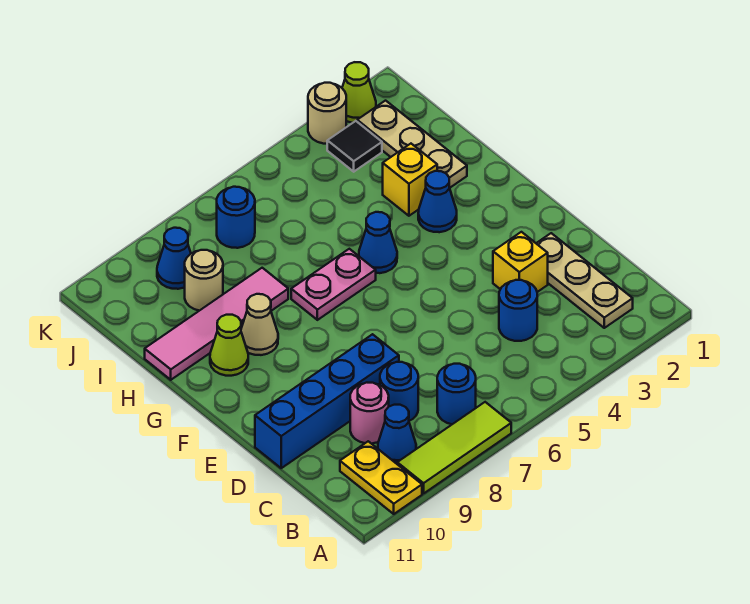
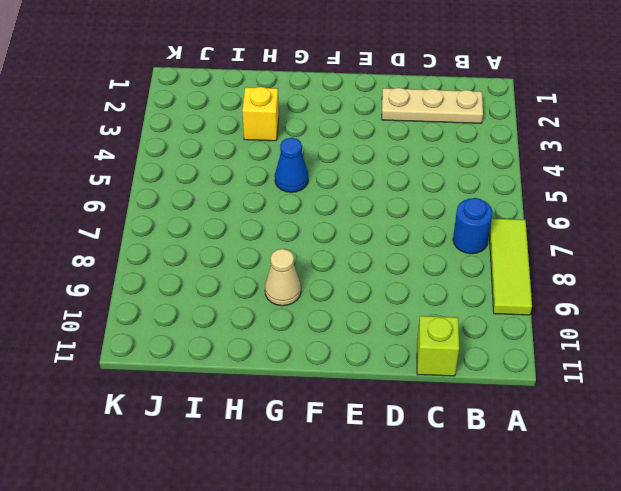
lime brick C11 level 1 -> none
none -> yellow plate A10:B10 level 1
none -> blue cone B9 level 1
none -> blue round brick C4 level 1

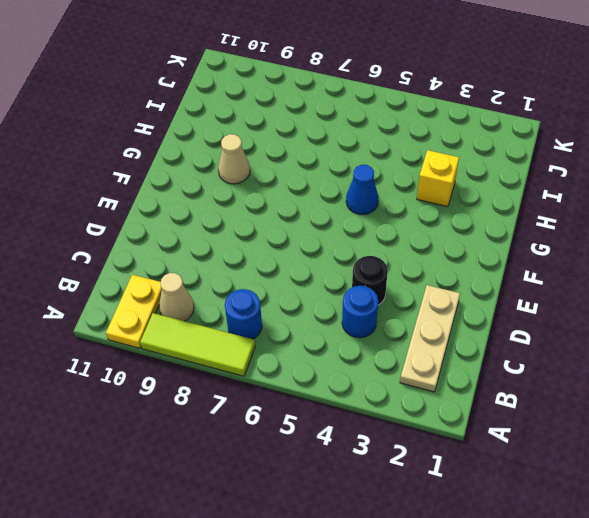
tan cone B9 level 1 -> blue cone B9 level 1
black round brick D4 level 1 -> none
none -> blue round brick C8 level 1
none -> pink round brick C9 level 1
none -> yellow brick D3 level 1

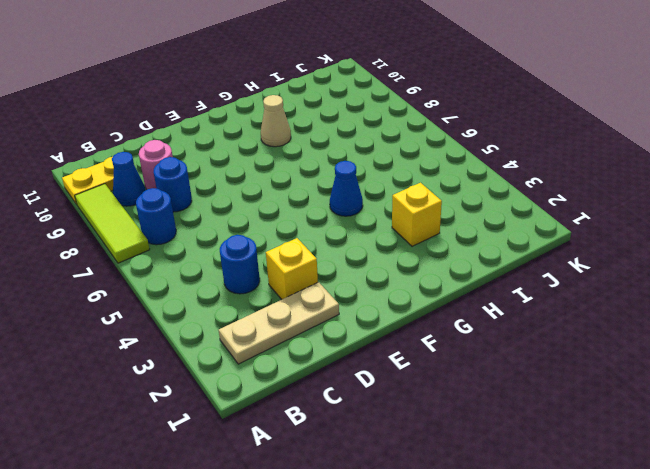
none -> blue brick D8:D11 level 1
none -> blue cone G3 level 1
none -> pink plate G6:G7 level 1

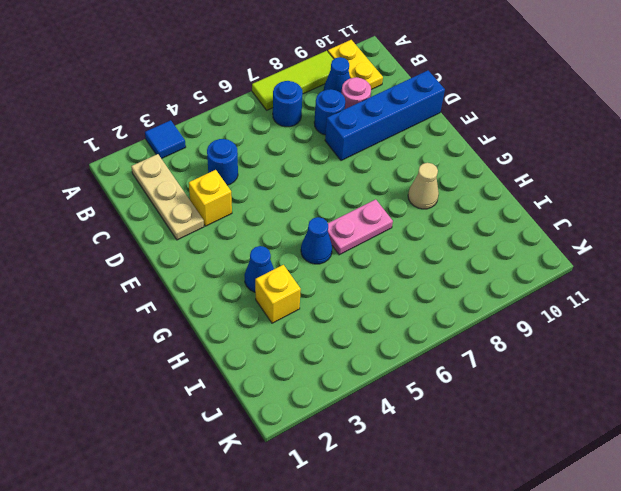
blue tile A3 level 1 -> none
none -> lime cone G10 level 1
none -> tan plate H2:J2 level 1
none -> pink tile H8:H11 level 1

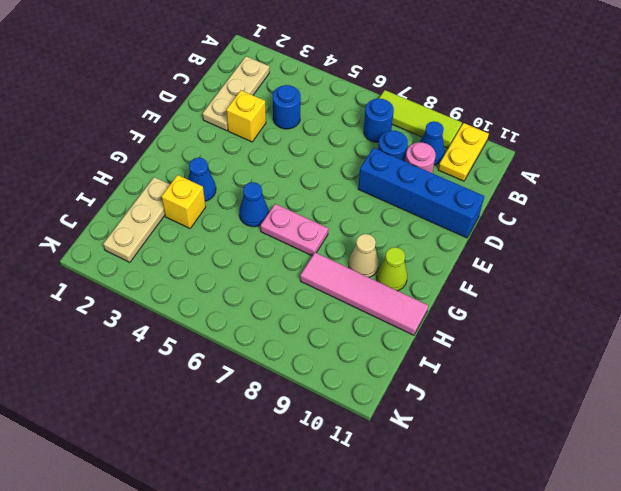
none -> tan round brick I9 level 1
none -> black tile J3 level 1
none -> blue round brick J7 level 1

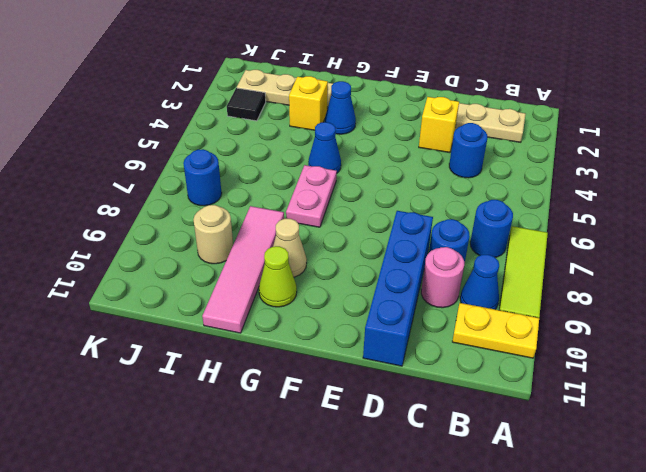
none -> blue cone J9 level 1
none -> lime cone K2 level 1
none -> tan round brick K3 level 1

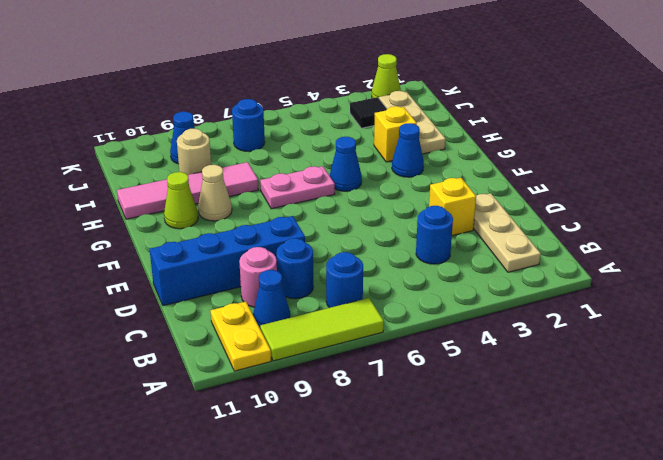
none -> tan round brick K3 level 1

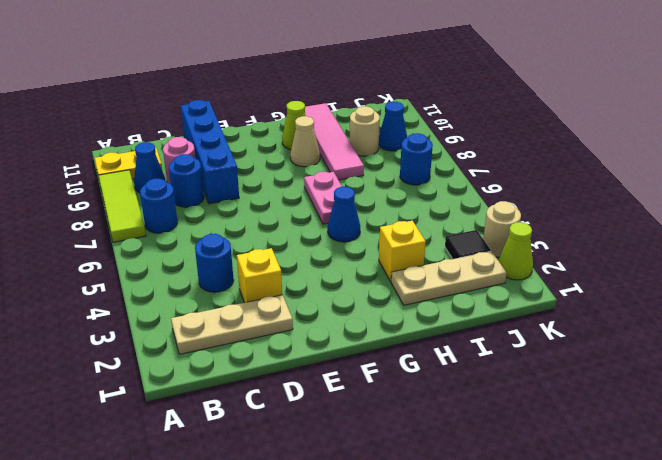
none -> blue cone G3 level 1

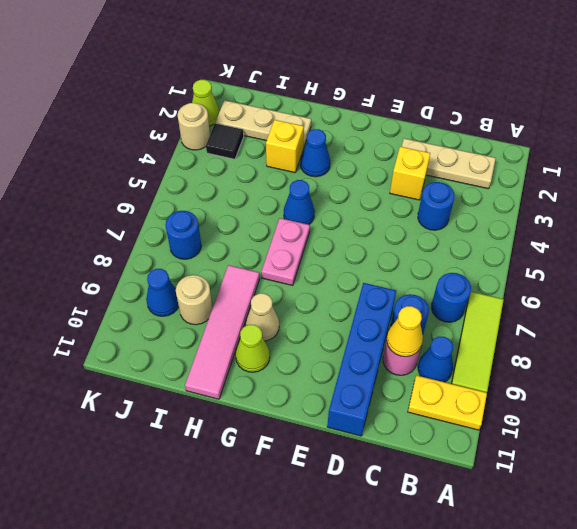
yellow cone C9 level 2 -> none

